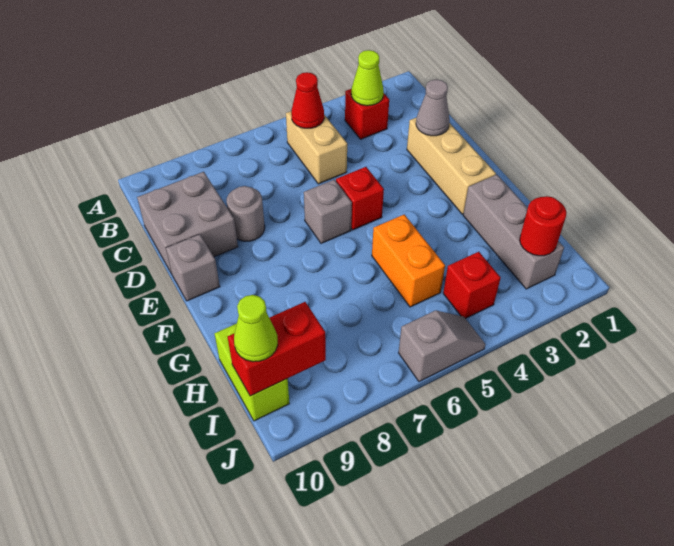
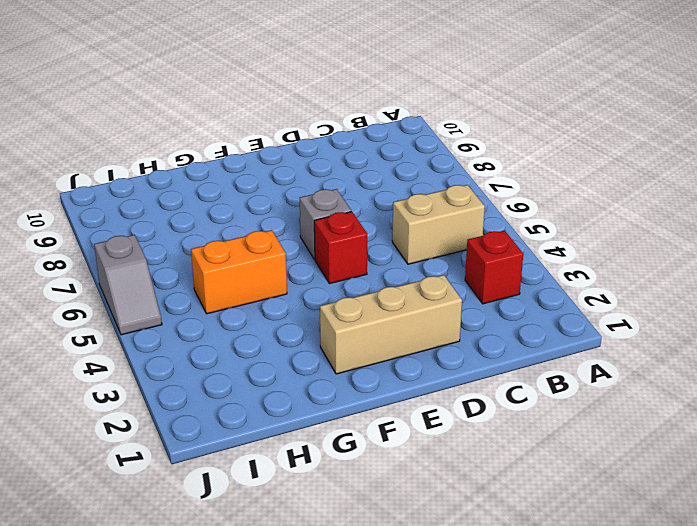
none -> grey brick C9:D10 level 1
none -> grey round brick D8 level 1
none -> grey brick E10 level 1

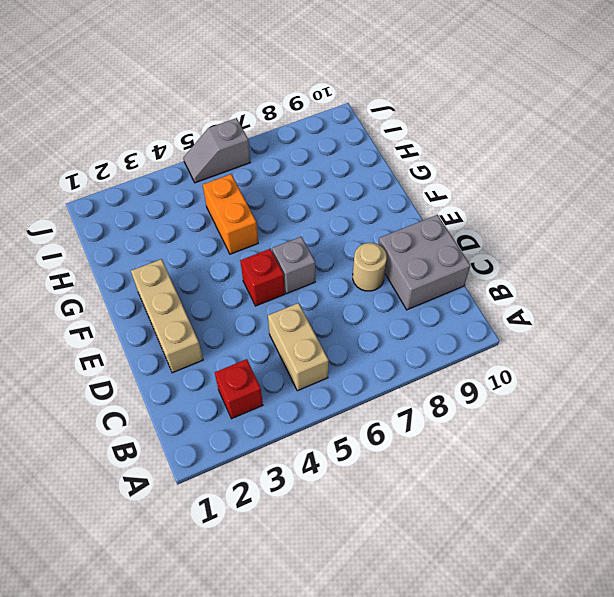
tan round brick D8 level 1 -> grey round brick D8 level 1
none -> grey brick E10 level 1
none -> grey brick G2:I2 level 1
none -> lime brick H10:I10 level 1

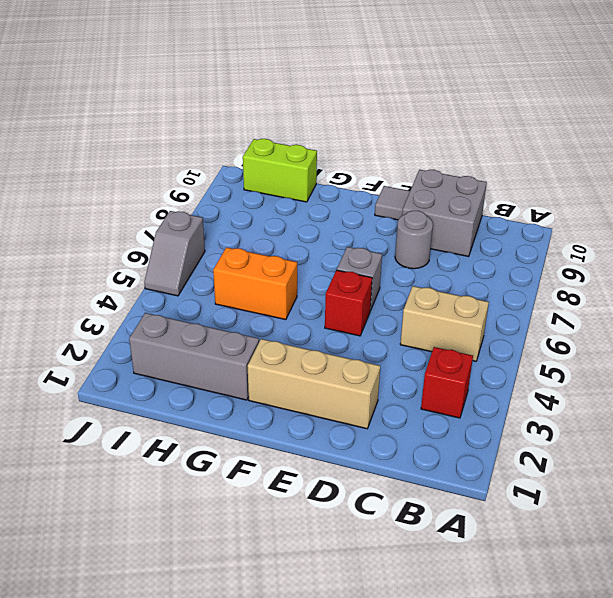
grey tile E10 level 1 -> grey brick E10 level 1
none -> red brick I4 level 1
none -> lime cone B3 level 2
none -> red cone B5 level 2

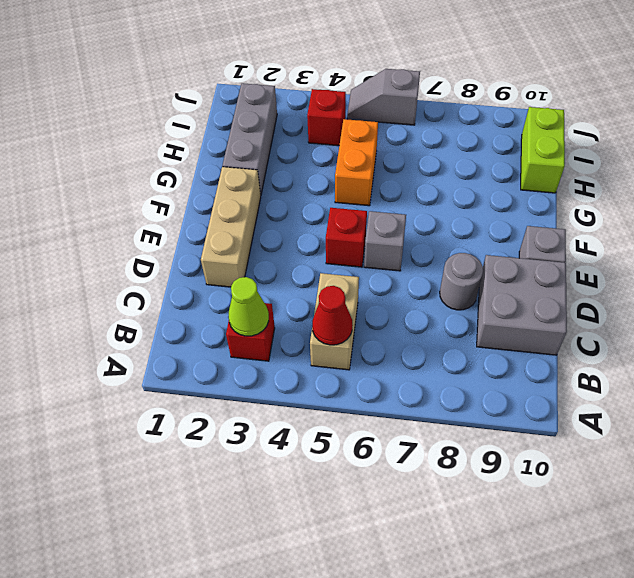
none -> grey cone D2 level 2
none -> red round brick I2 level 2
none -> red brick I9:I10 level 2

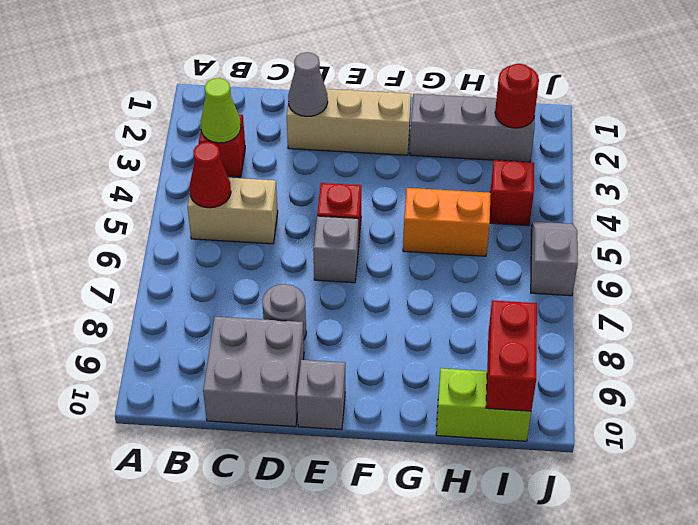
none -> lime cone I10 level 3

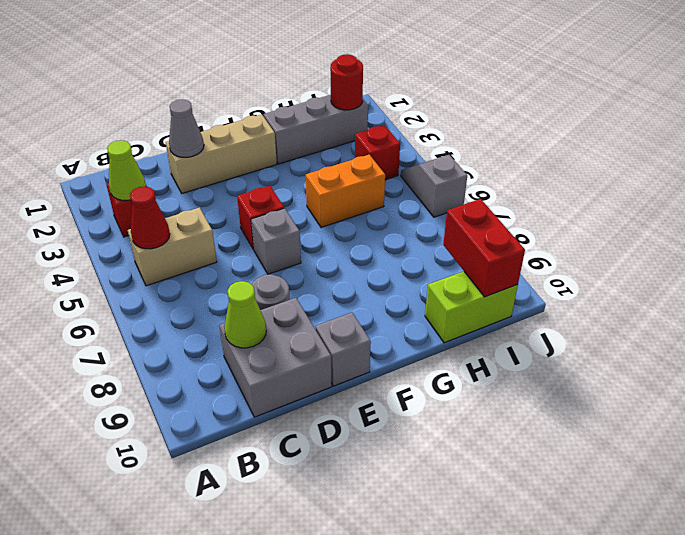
lime cone C9 level 2 -> lime cone I10 level 3

